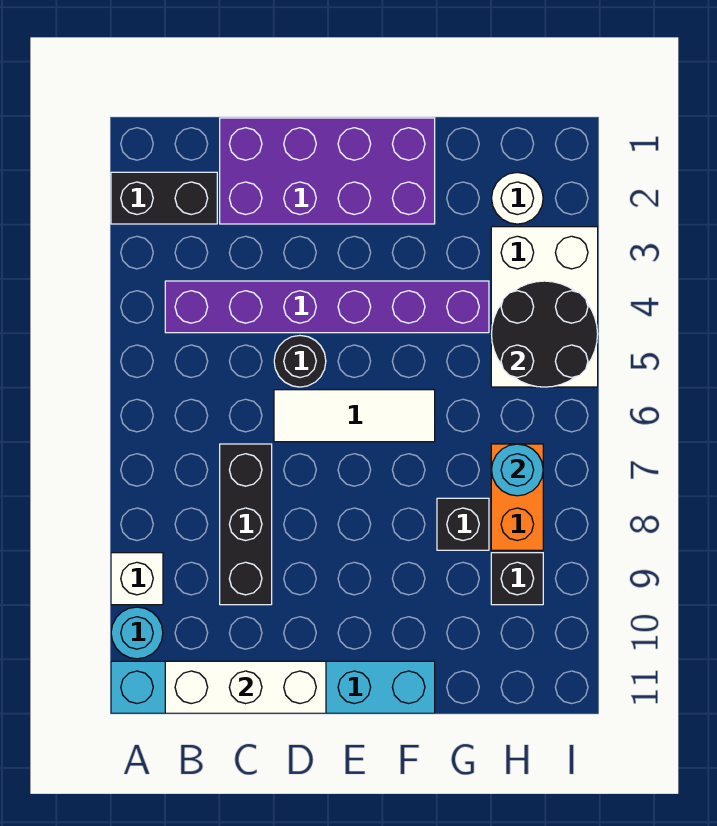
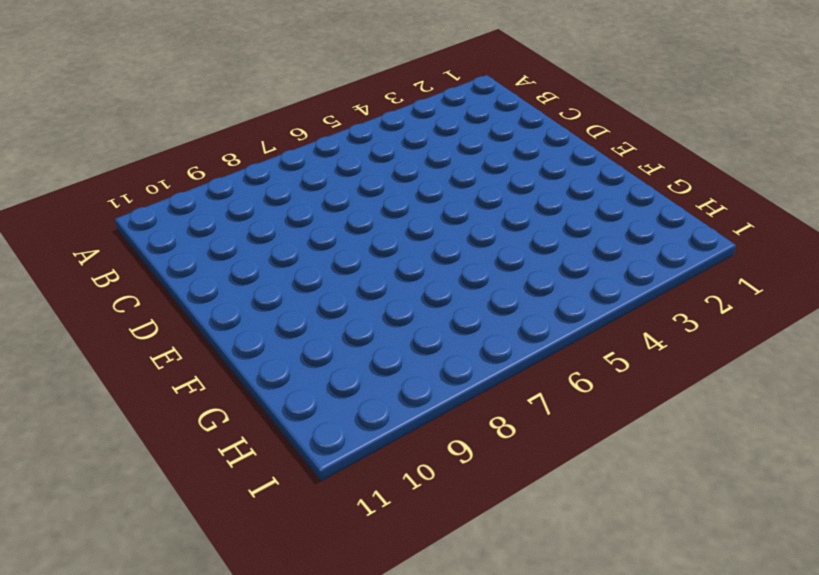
none -> black brick A2:B2 level 1
none -> white brick A9 level 1
none -> cyan round brick A10 level 1

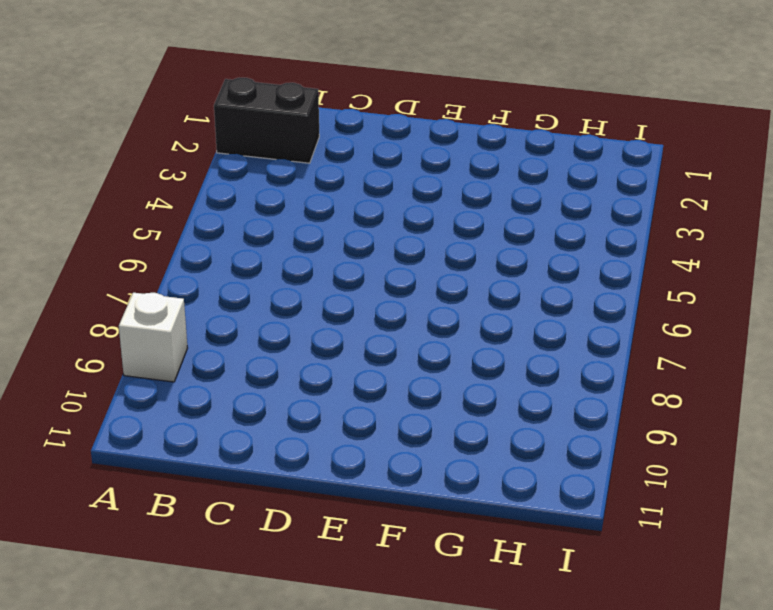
none -> cyan round brick A10 level 1
none -> cyan brick A11:F11 level 1
none -> purple brick B4:G4 level 1

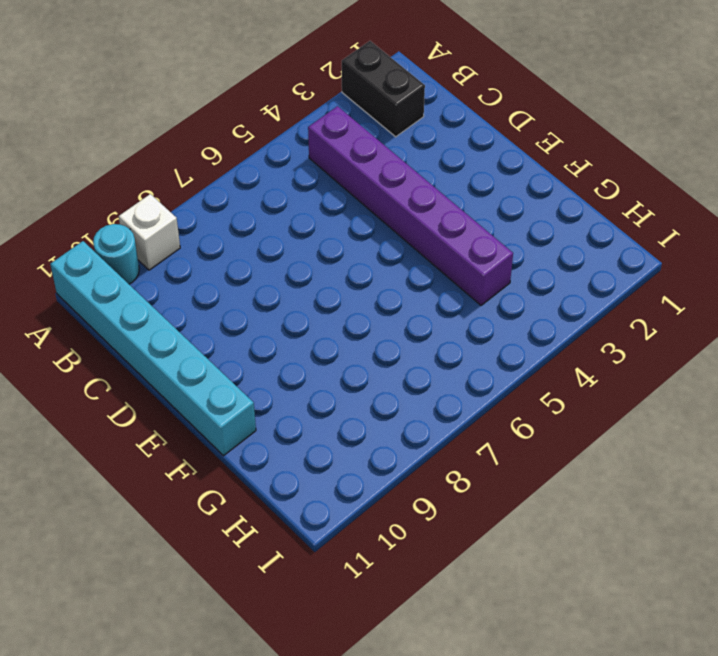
none -> purple brick C1:F2 level 1
none -> black brick C7:C9 level 1
none -> black round brick D5 level 1

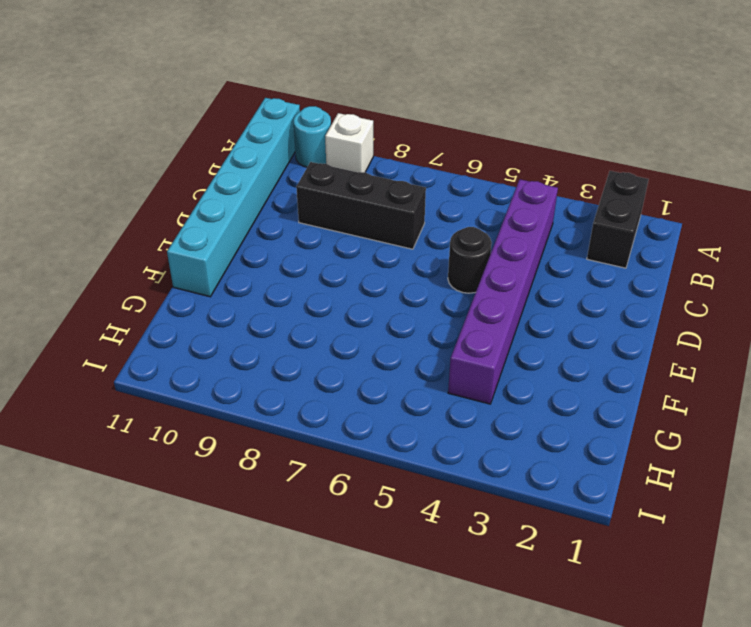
none -> purple brick C1:F2 level 1
none -> white tile D6:F6 level 1
none -> black brick G8 level 1

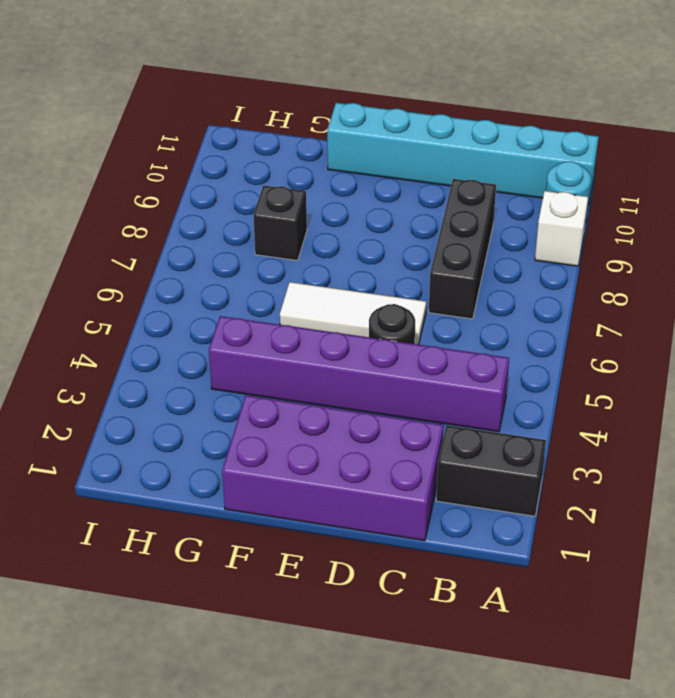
none -> white round brick H2 level 1
none -> white brick H3:I5 level 1
none -> orange brick H7:H8 level 1

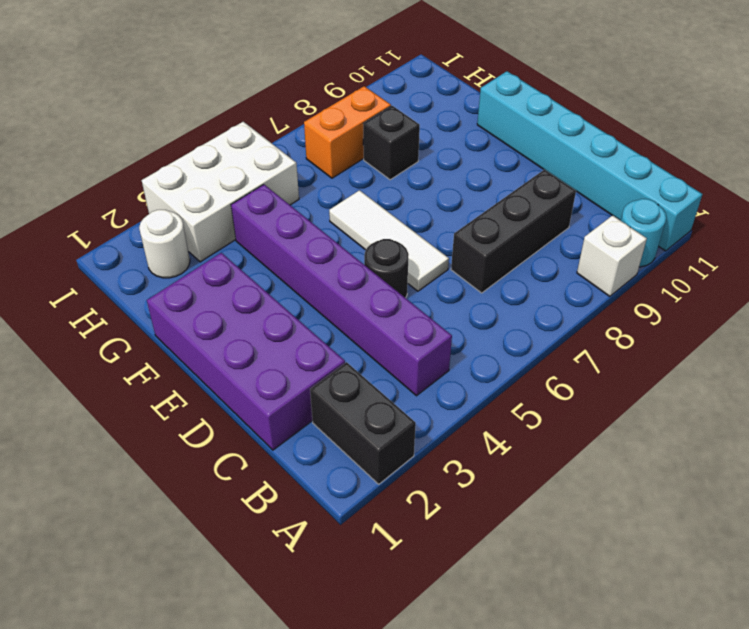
none -> black brick H9 level 1
none -> white brick B11:D11 level 2
none -> black round brick H4:I5 level 2

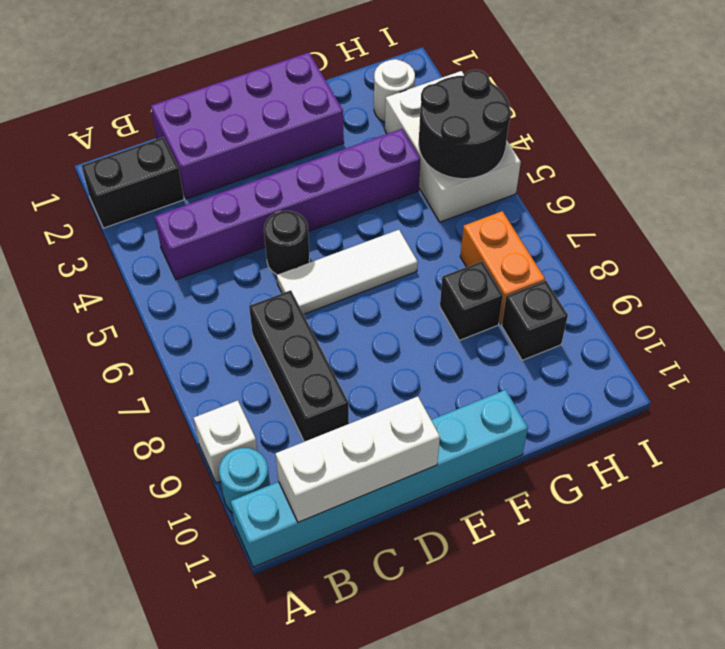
none -> cyan round brick H7 level 2

